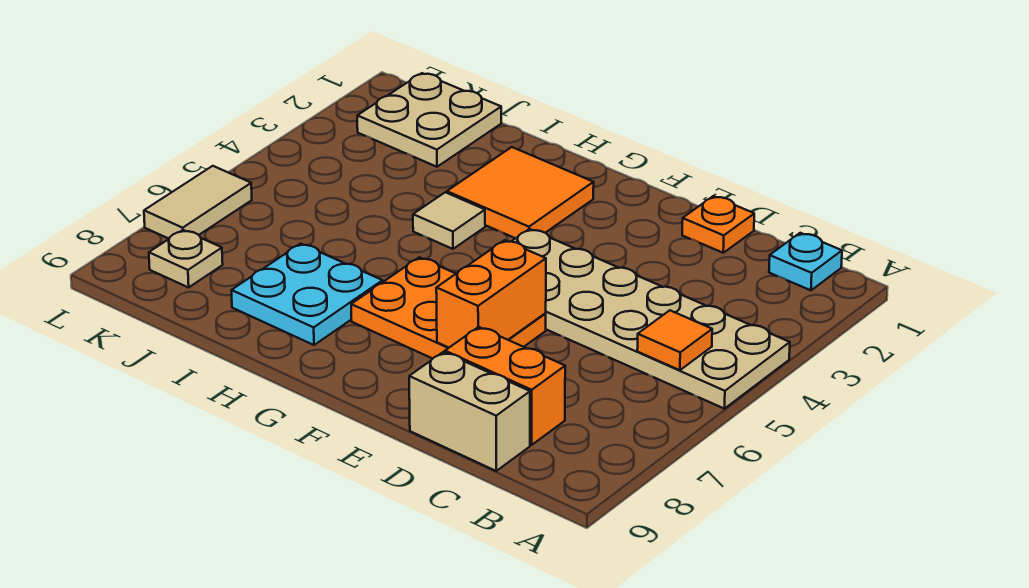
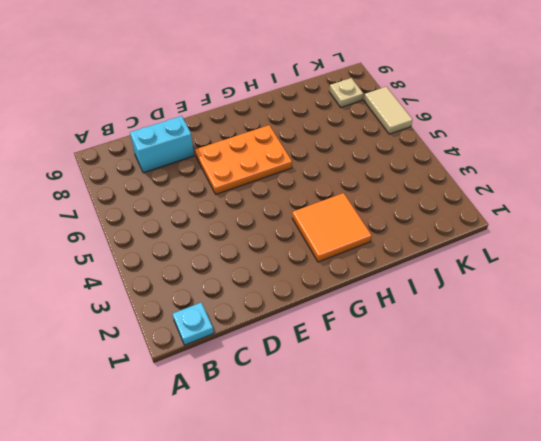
cyan brick C8:D8 level 1 -> orange brick C8:D8 level 1
none -> tan plate A4:F5 level 1
none -> tan brick C9:D9 level 1
none -> orange plate D1 level 1

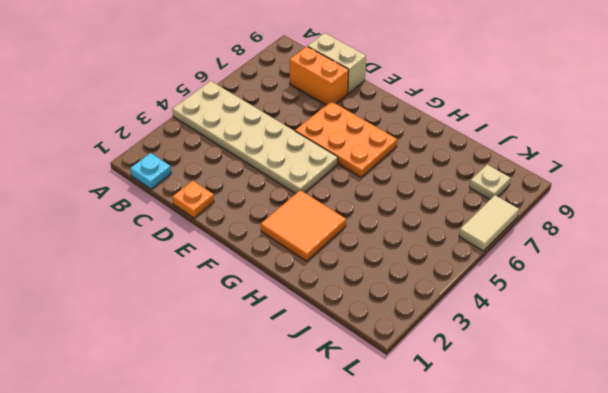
none -> tan tile H4 level 1
none -> cyan plate H7:I8 level 1
none -> tan plate J1:K2 level 1

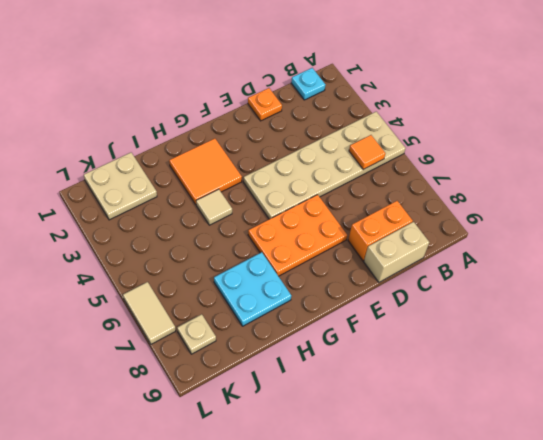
none -> orange brick E6:E7 level 2

